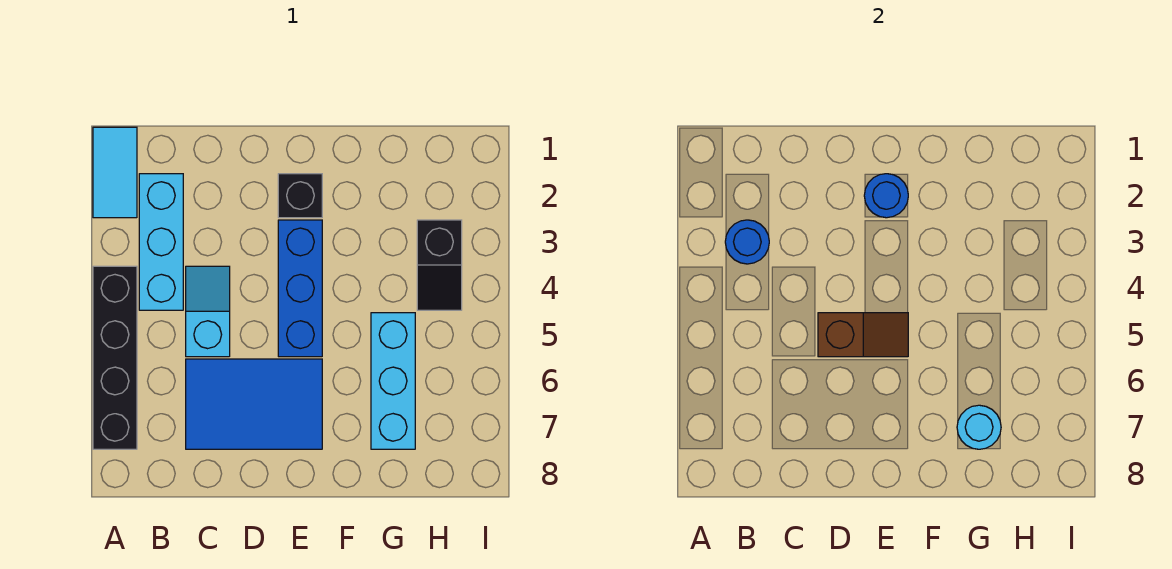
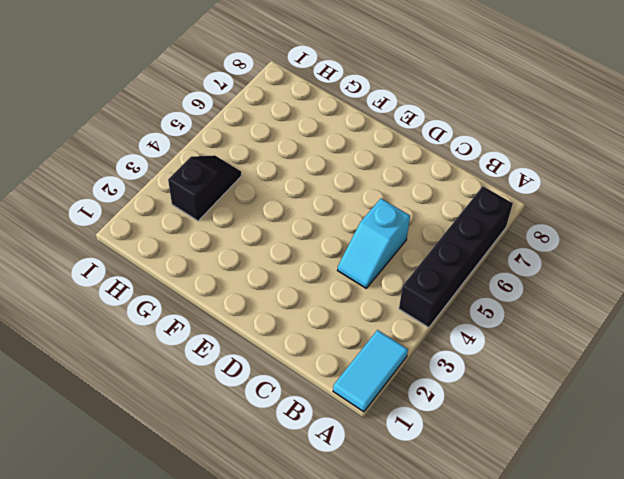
none -> cyan brick B2:B4 level 1
none -> blue tile C6:E7 level 1
none -> black brick E2 level 1

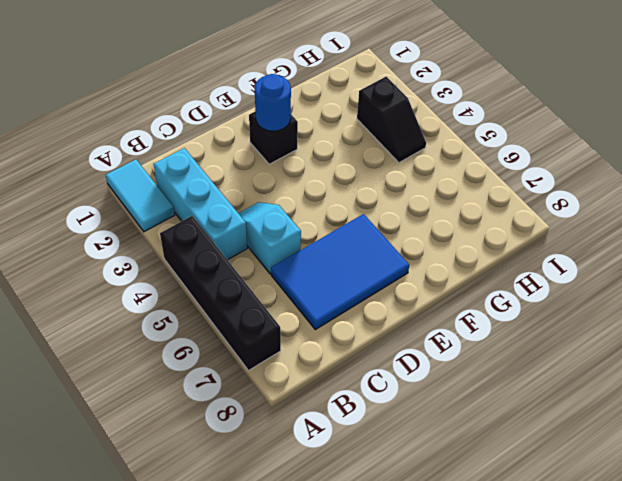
none -> blue brick E3:E5 level 1
none -> cyan brick G5:G7 level 1
none -> blue round brick B3 level 2

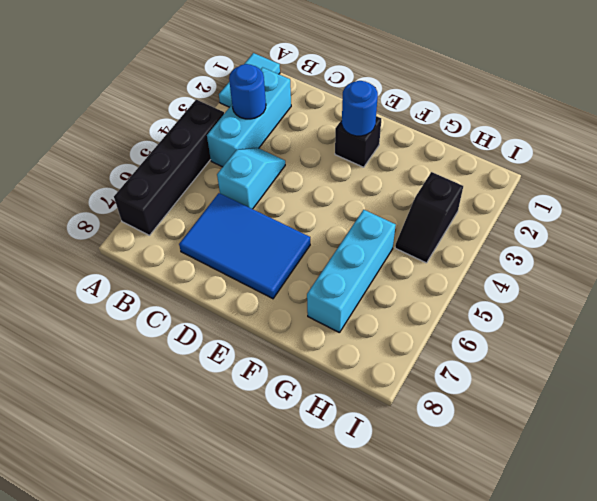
none -> blue brick E3:E5 level 1
none -> brown slope D5:E5 level 2 top D
none -> cyan round brick G7 level 2

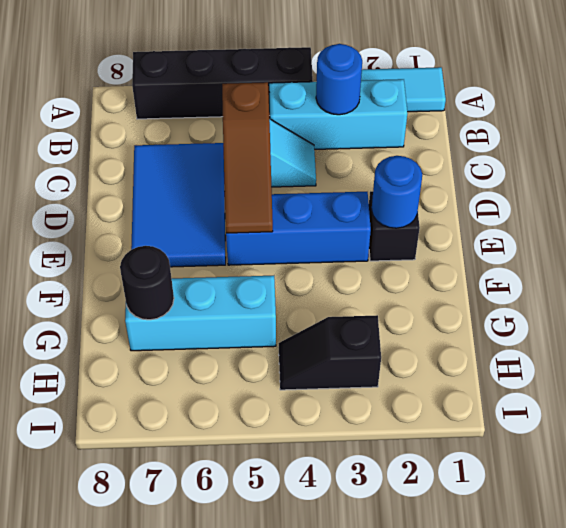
brown slope C5:E5 level 2 top C -> brown slope D5:E5 level 2 top D
black round brick G7 level 2 -> cyan round brick G7 level 2

